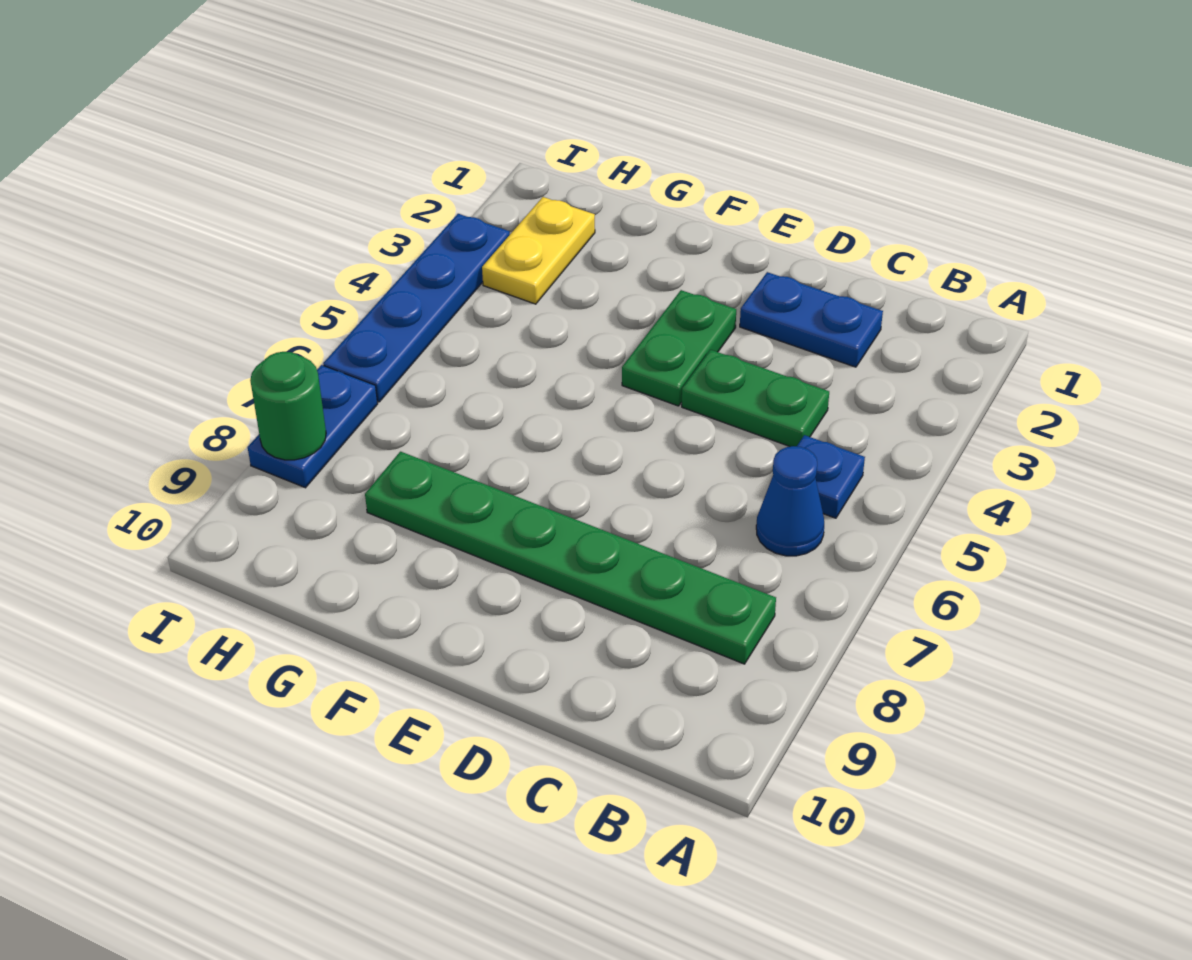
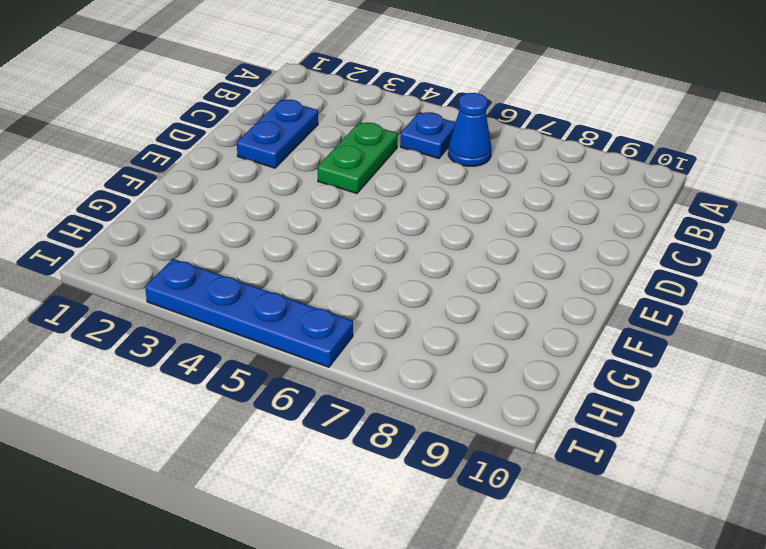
none -> green plate B8:G8 level 1
none -> green plate E3:E4 level 1

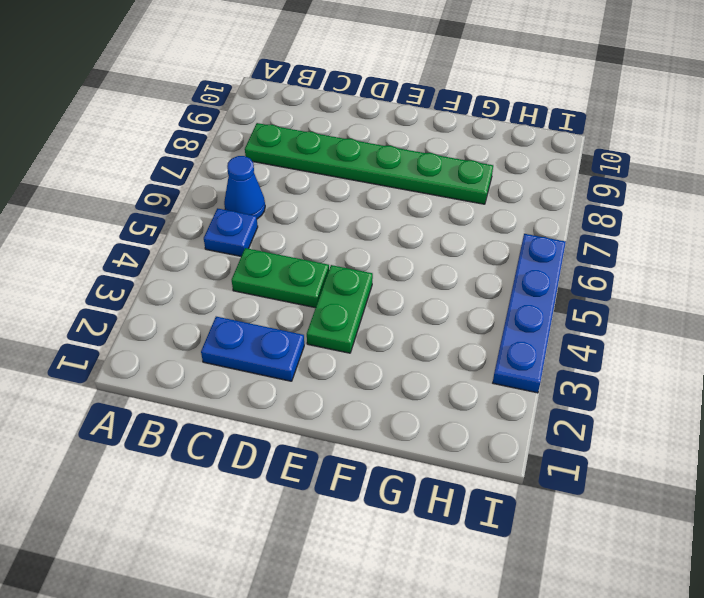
none -> yellow plate H2:H3 level 1
none -> blue plate I7:I8 level 1

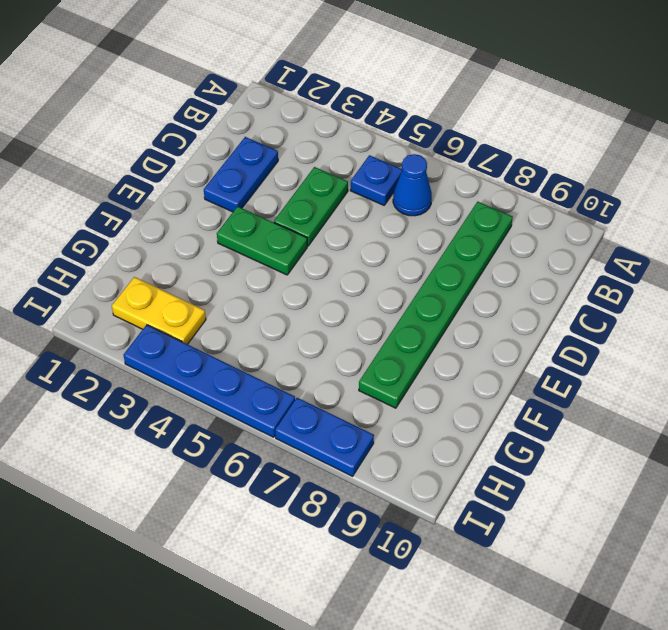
none -> green round brick I8 level 2

